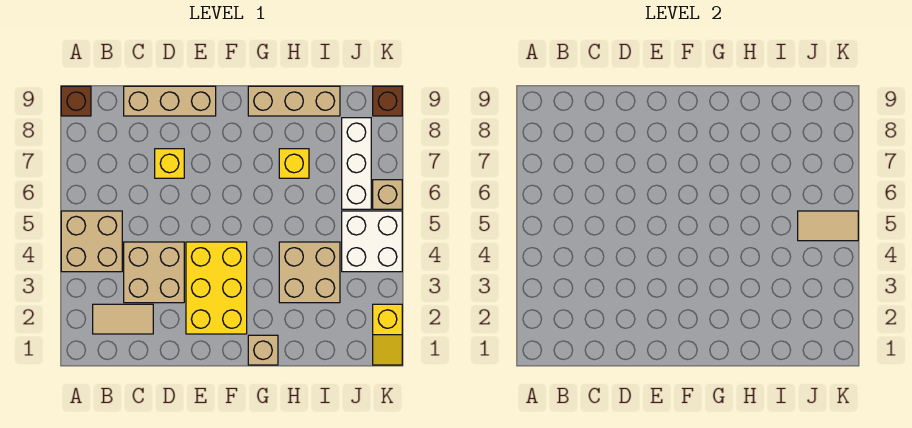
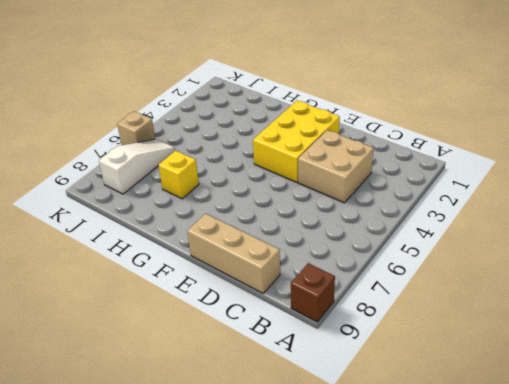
white slope J6:J8 level 1 top 8 -> white brick J6:J8 level 1
none -> tan brick A4:B5 level 1
none -> tan tile B2:C2 level 1
none -> yellow brick D7 level 1

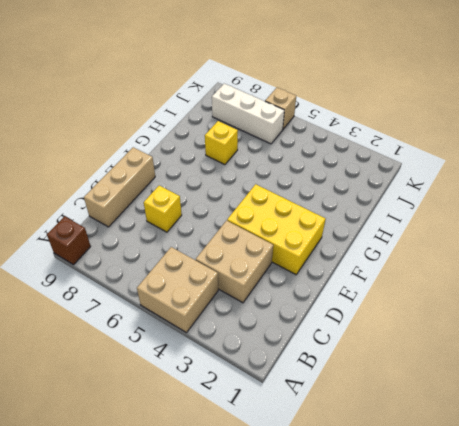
none -> tan tile B2:C2 level 1
none -> tan brick G1 level 1
none -> tan brick G9:I9 level 1

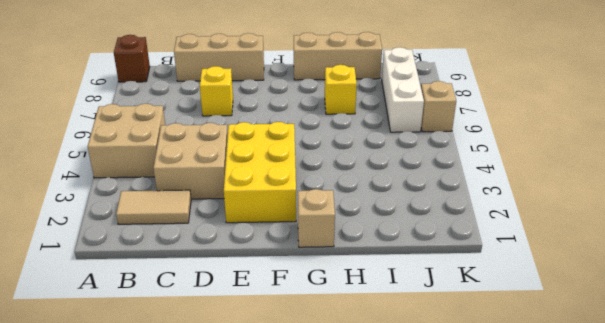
none -> tan brick H3:I4 level 1
none -> white brick J4:K5 level 1
none -> yellow slope K1:K2 level 1 top 2

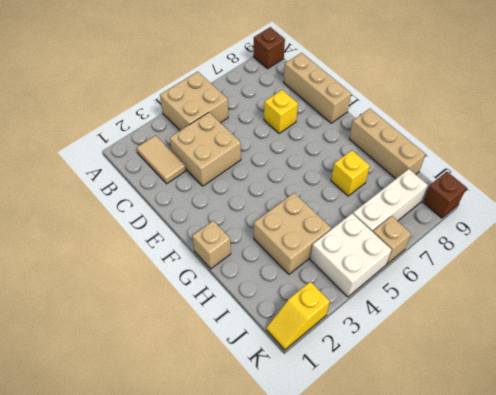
none -> yellow brick E2:F4 level 1
none -> tan tile J5:K5 level 2

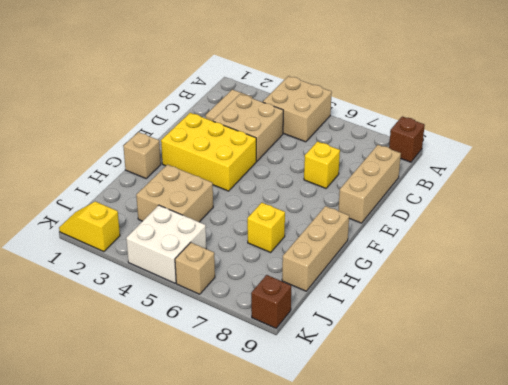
none -> white brick J6:J8 level 1
none -> tan tile J5:K5 level 2

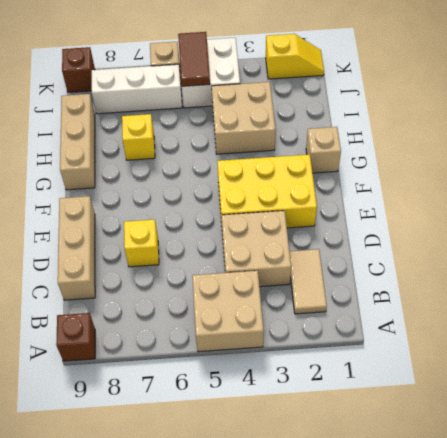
brown tile J5:K5 level 2 -> tan tile J5:K5 level 2

